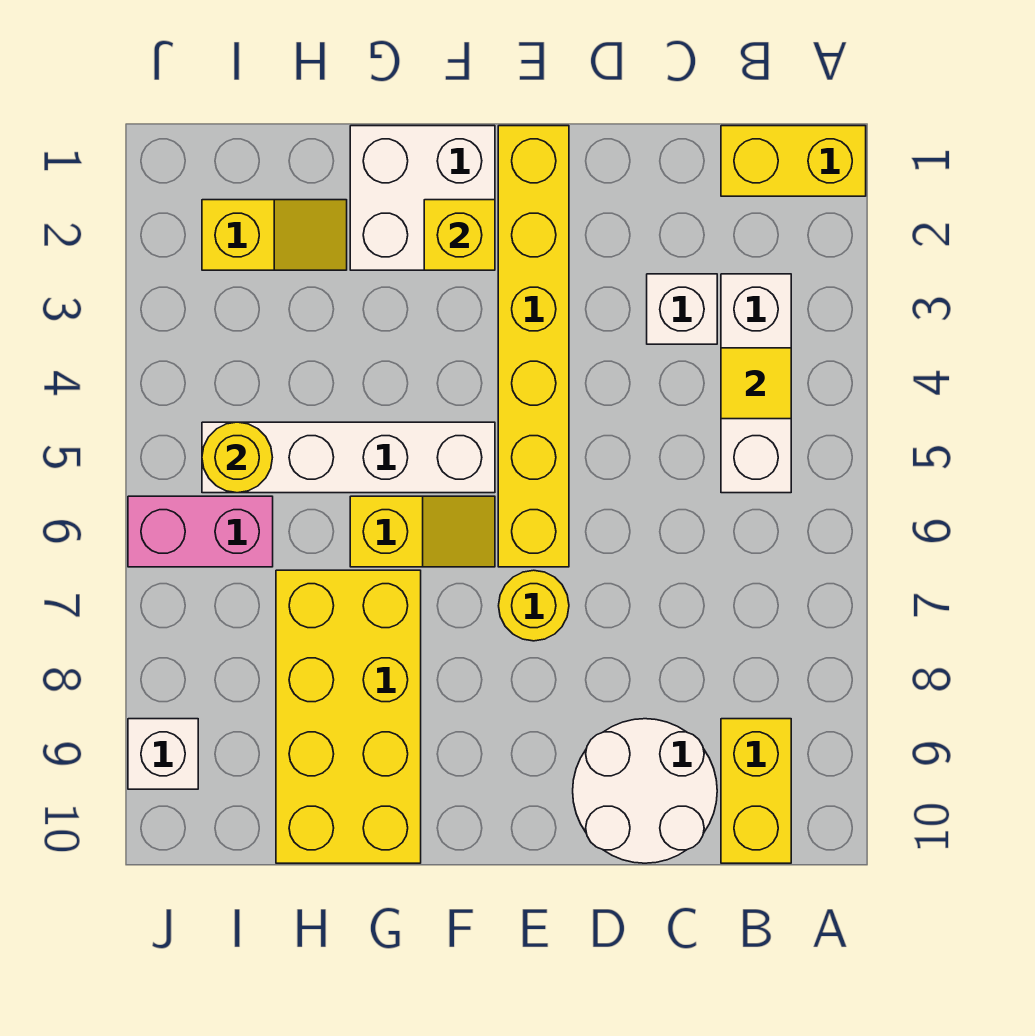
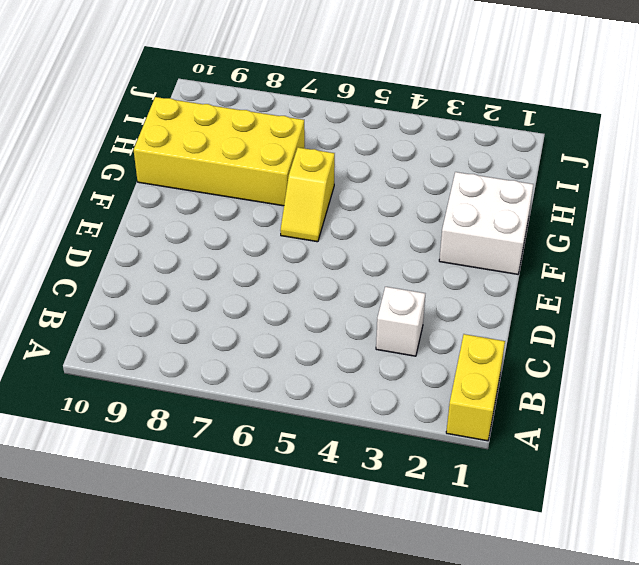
none -> white brick B3:B5 level 1
none -> yellow brick B9:B10 level 1
none -> white round brick C9:D10 level 1

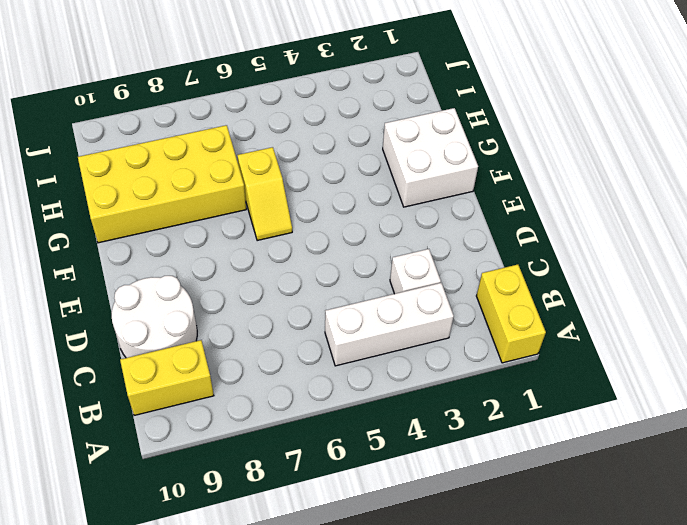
none -> yellow brick E1:E6 level 1
none -> yellow round brick E7 level 1
none -> white brick F5:I5 level 1

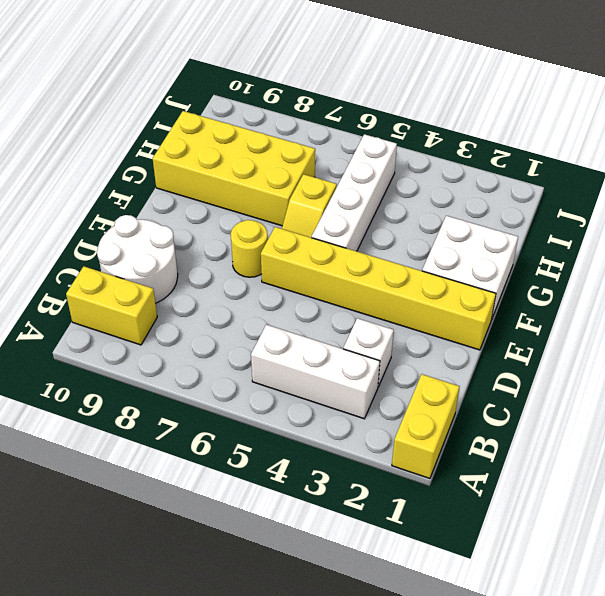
none -> yellow slope H2:I2 level 1 top I
none -> pink brick I6:J6 level 1
none -> white brick J9 level 1

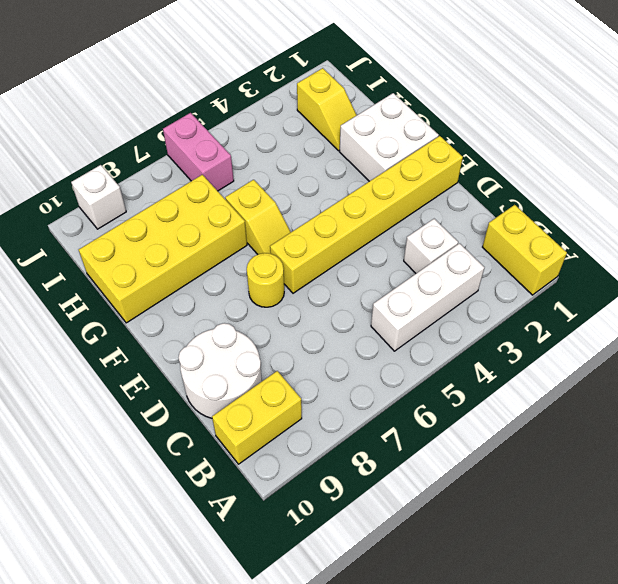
none -> white brick F5:I5 level 1
none -> yellow tile B4 level 2
none -> yellow brick F2 level 2

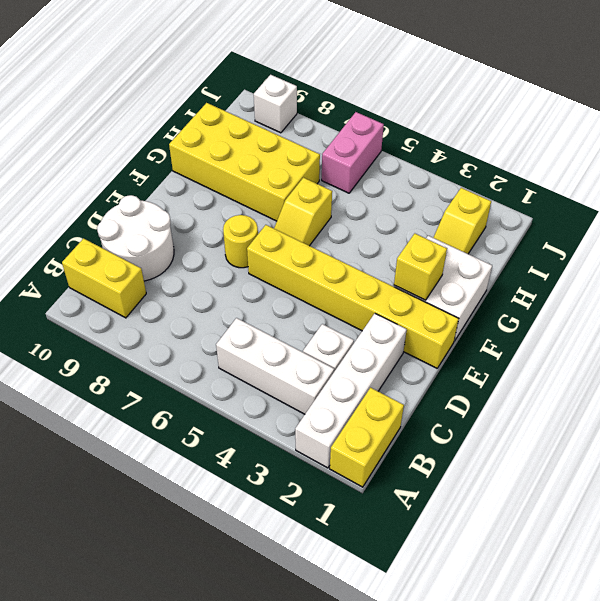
white brick A2:D2 level 1 -> white brick F5:I5 level 1
none -> yellow tile B4 level 2
none -> yellow round brick I5 level 2

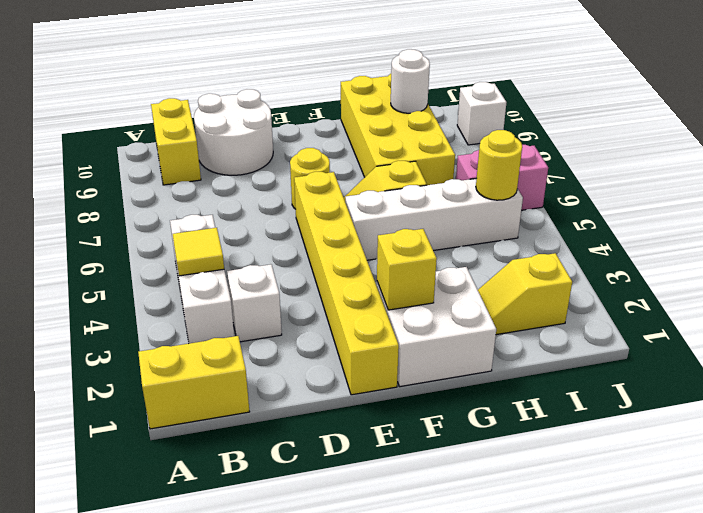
white round brick H9 level 2 -> none

